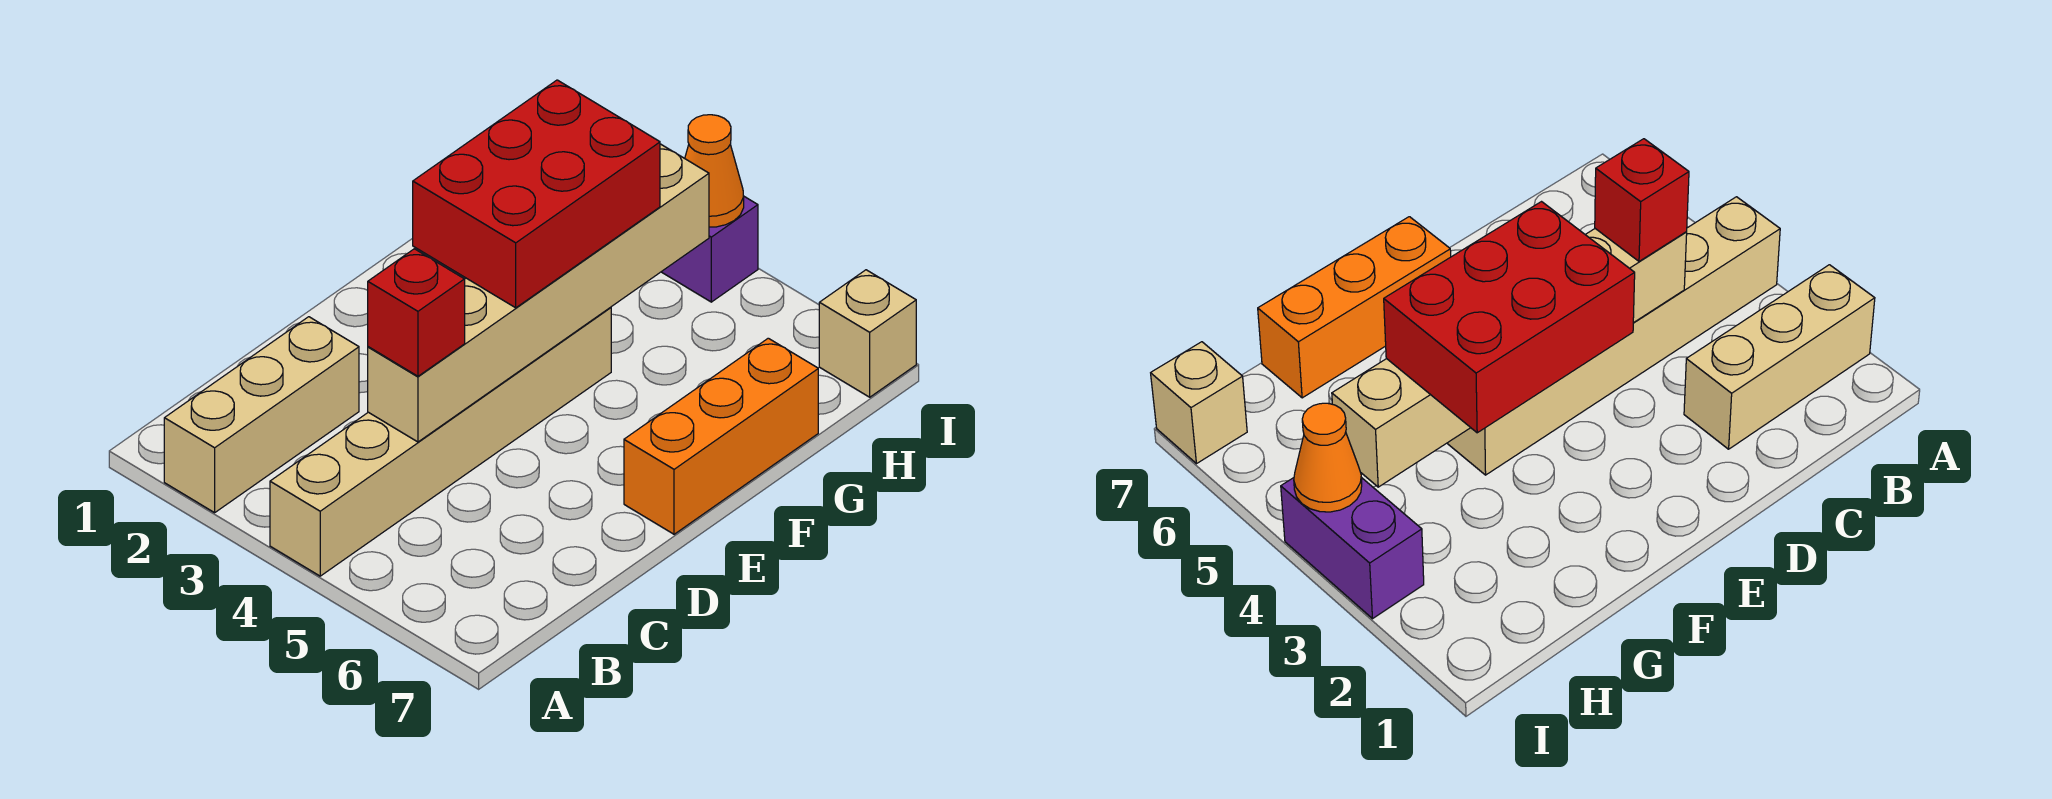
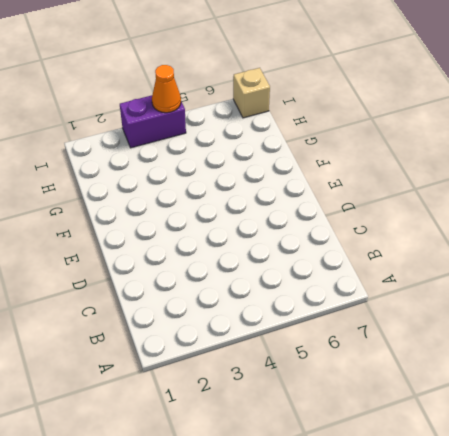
none -> tan brick A2:C2 level 1
none -> tan brick A4:F4 level 1

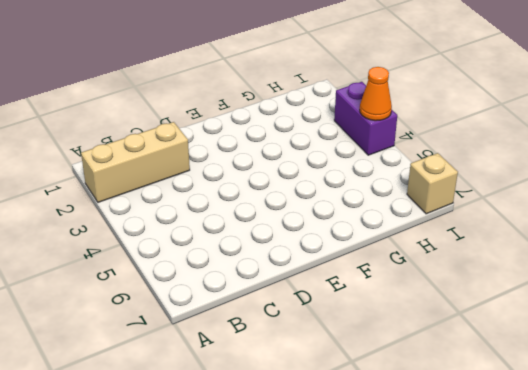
none -> tan brick A4:F4 level 1
none -> orange brick E7:G7 level 1

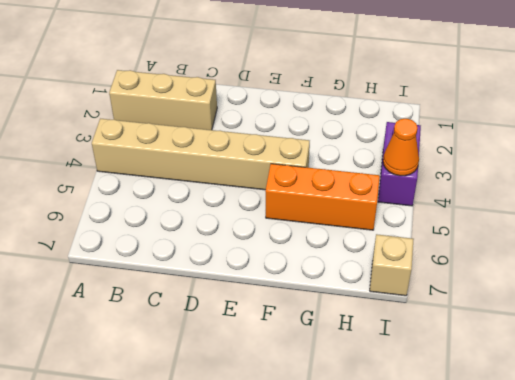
orange brick F5:H5 level 1 -> orange brick E7:G7 level 1
none -> tan brick C4:H4 level 2
none -> red brick C4 level 3

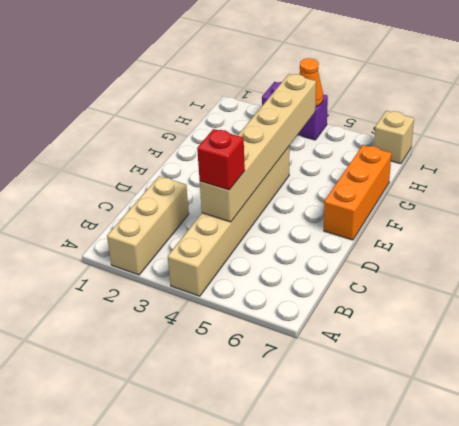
none -> red brick E3:G4 level 3

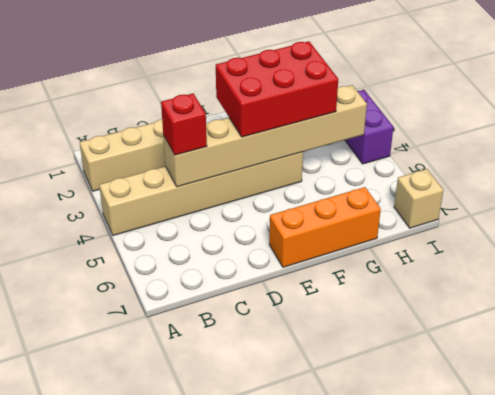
none -> orange cone I4 level 2

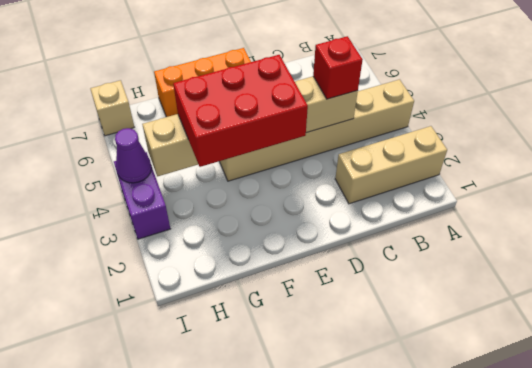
purple cone I4 level 2 -> orange cone I4 level 2

